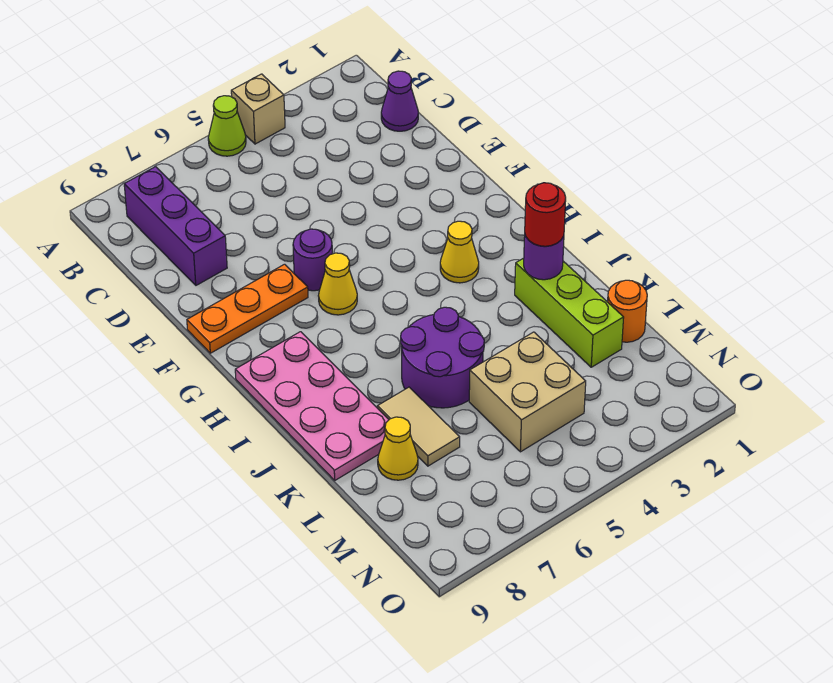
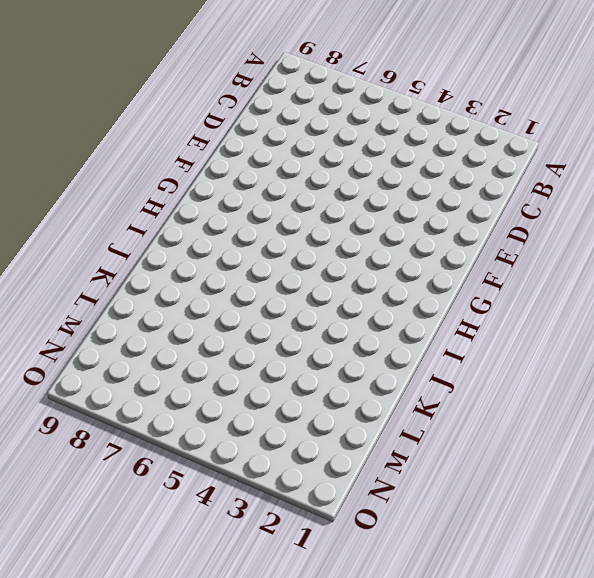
none -> tan brick A4 level 1
none -> lime cone A5 level 1
none -> purple brick B8:D8 level 1

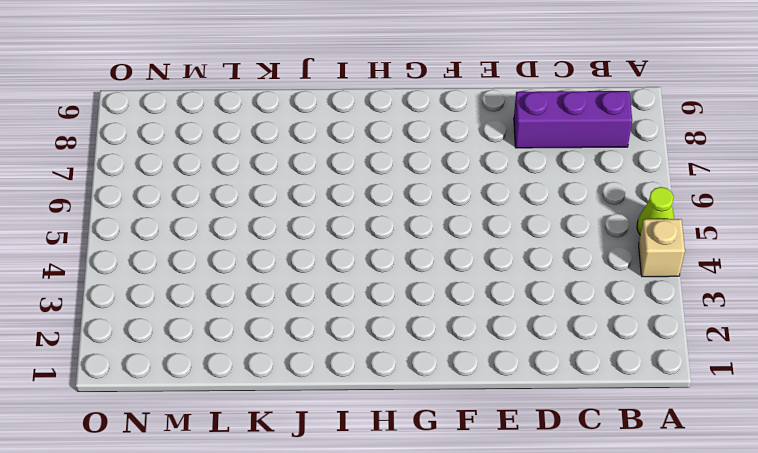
none -> purple cone C1 level 1
none -> purple round brick F6 level 1
none -> orange plate F7:F9 level 1

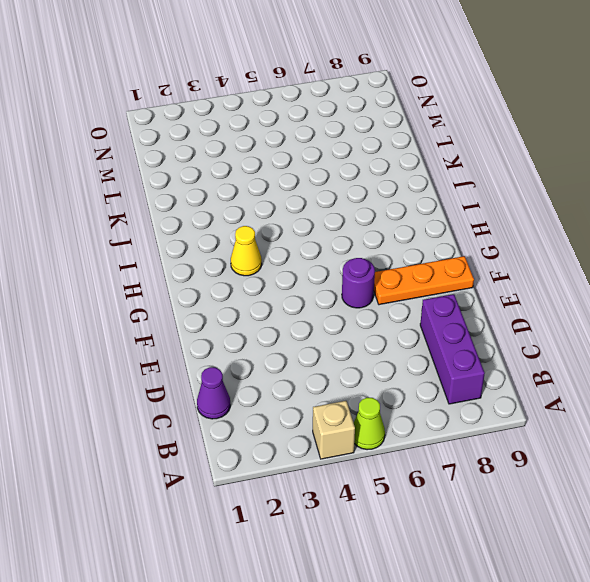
none -> yellow cone G6 level 1
none -> pink plate H8:K9 level 1
none -> lime brick J2:L2 level 1

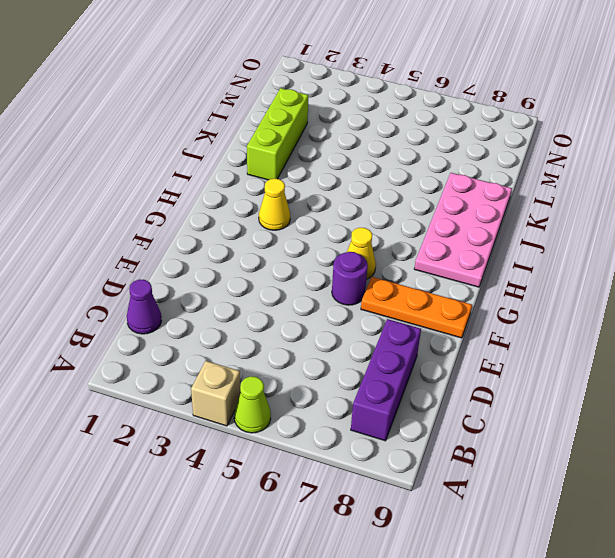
none -> purple round brick J5:K6 level 1
none -> tan tile K7:L7 level 1
none -> orange round brick L1 level 1

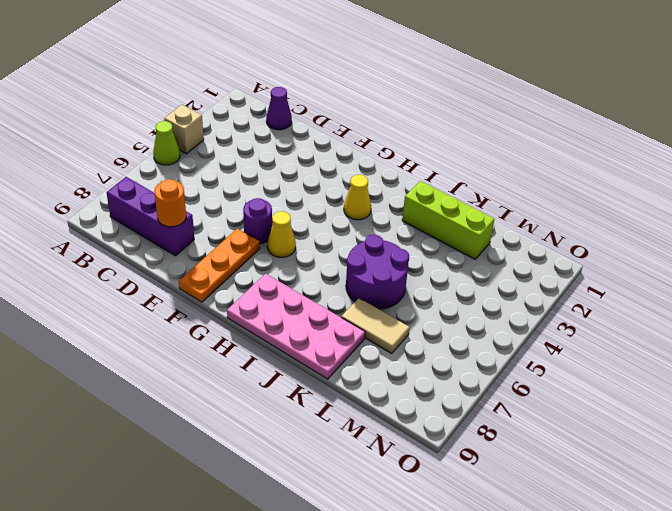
orange round brick D8 level 2 -> orange round brick L1 level 1
none -> tan brick L4:M5 level 1
none -> yellow cone L8 level 1
none -> purple round brick J2 level 2

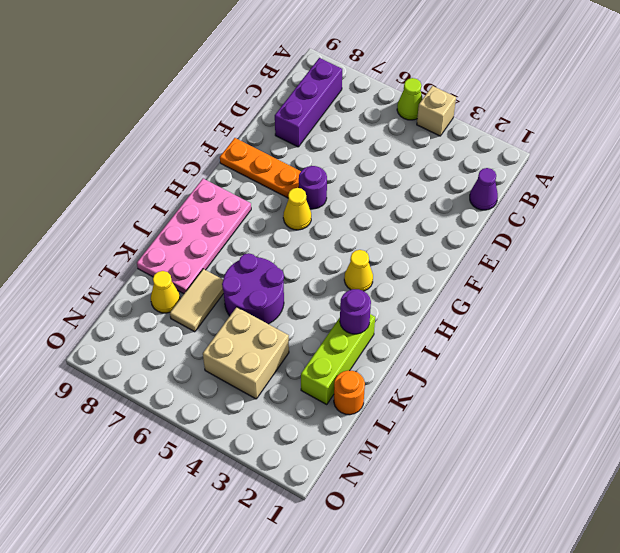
none -> red round brick J2 level 3

